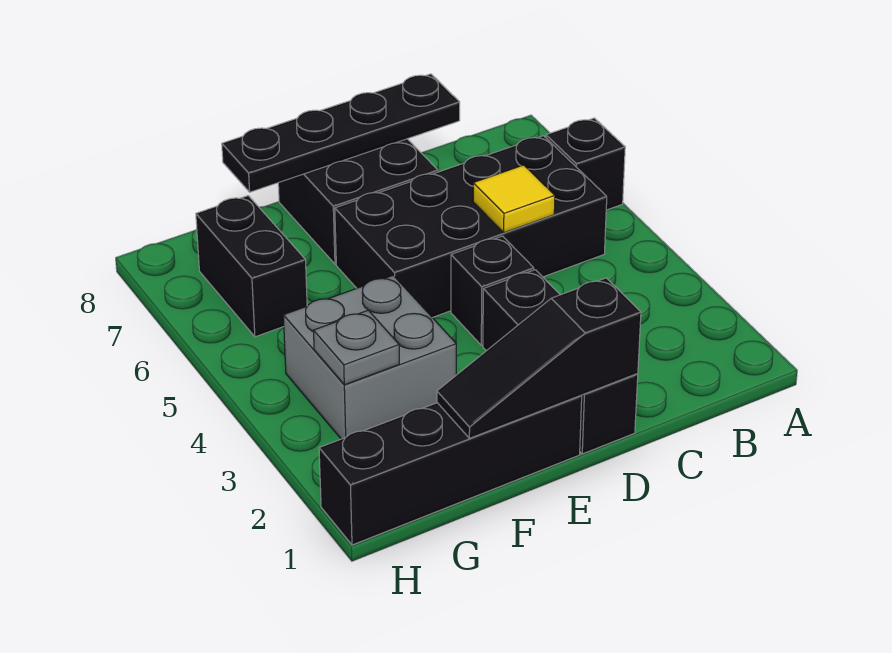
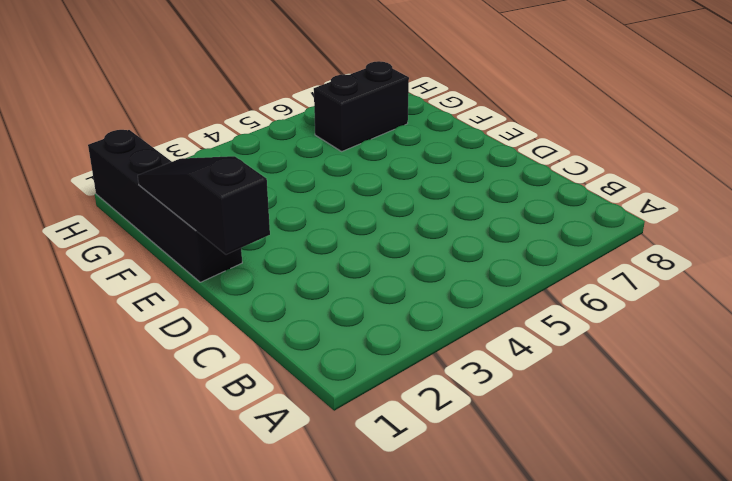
none -> black brick A6 level 1
none -> black brick B5:E6 level 1
none -> black brick D1:D3 level 1

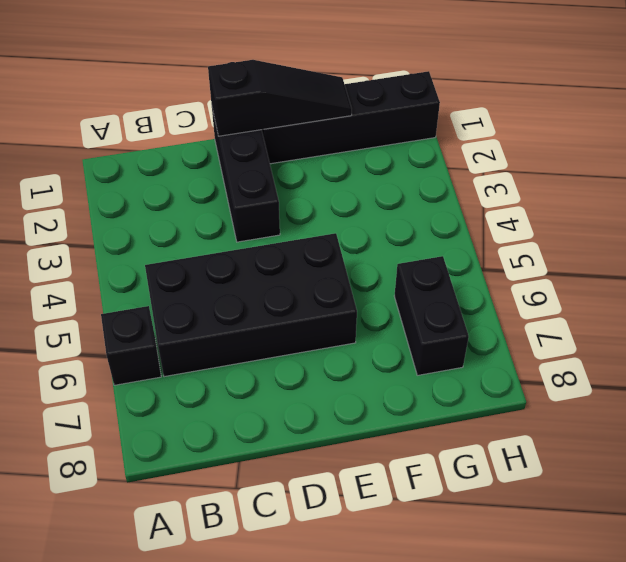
none -> black brick D4 level 1
none -> black brick D7:E8 level 1
none -> grey brick F3:G4 level 1

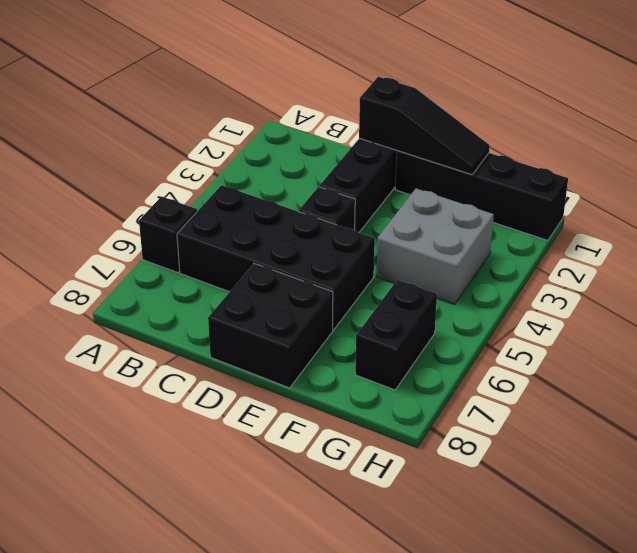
none -> yellow tile C5 level 2
none -> black plate C8:F8 level 2
none -> grey plate G3 level 2

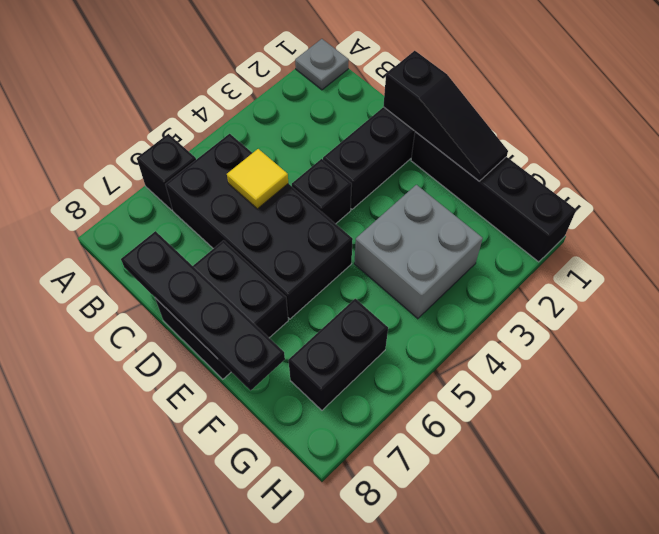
grey plate A1 level 1 -> grey plate G3 level 2

